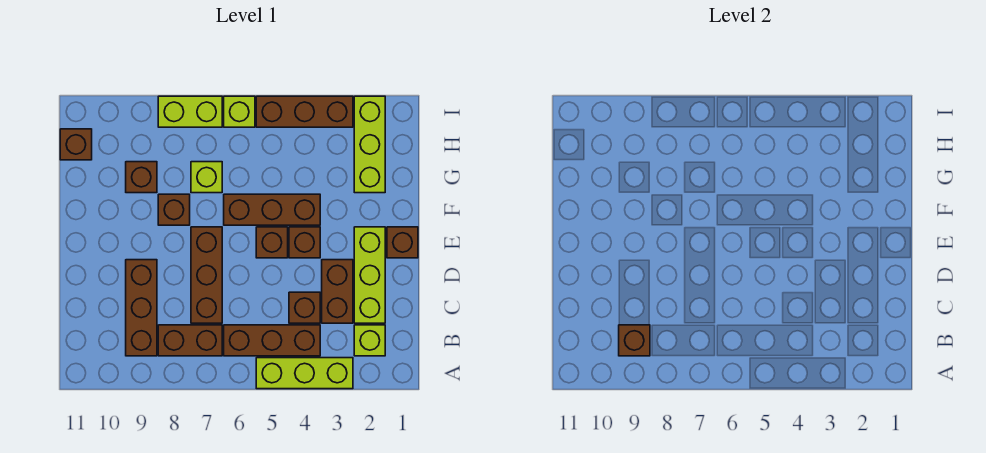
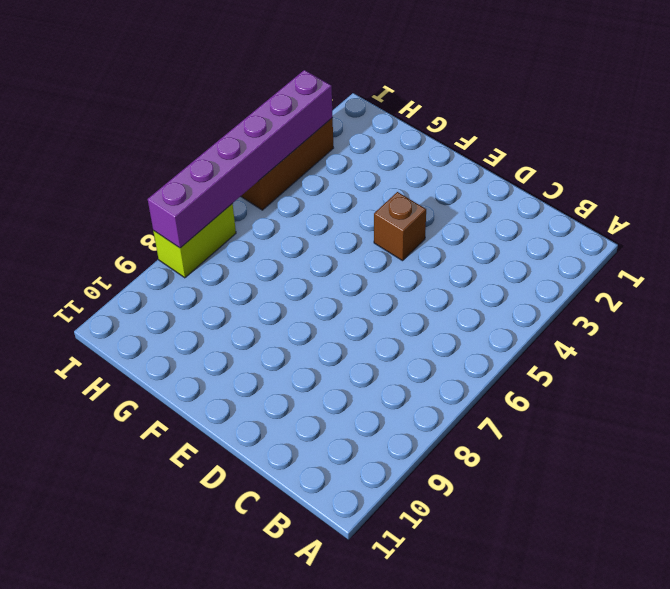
purple brick I3:I8 level 2 -> none
none -> lime brick A3:A5 level 1
none -> lime brick B2 level 1
none -> brown brick B4:B6 level 1

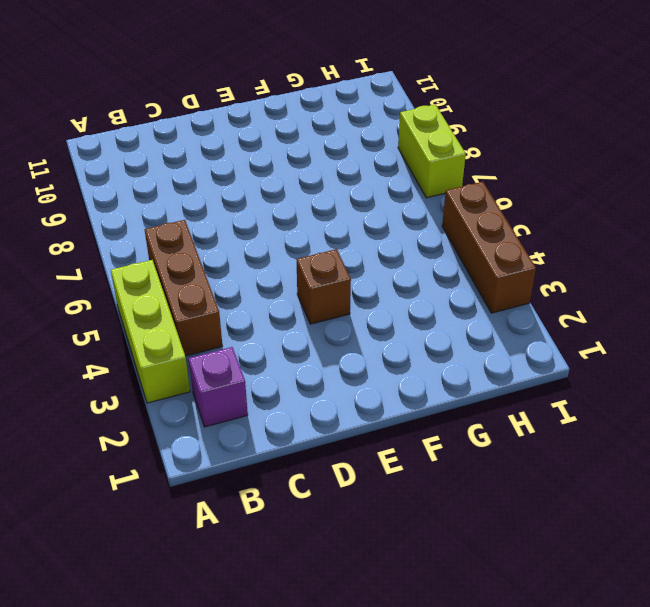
purple brick B2 level 1 -> lime brick B2 level 1
none -> brown brick B7:B8 level 1
none -> brown brick B9:D9 level 1
none -> lime brick C2:E2 level 1

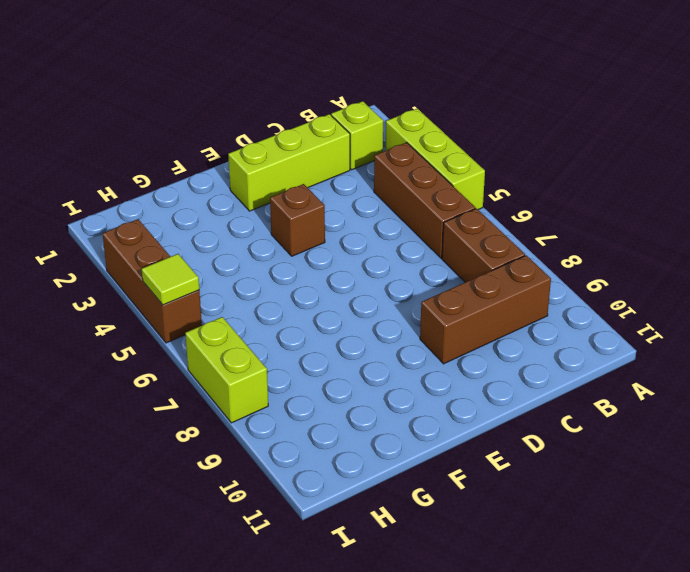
lime tile I5 level 2 -> none
none -> brown brick C3:D3 level 1
none -> brown brick C4 level 1
none -> brown brick C7:E7 level 1

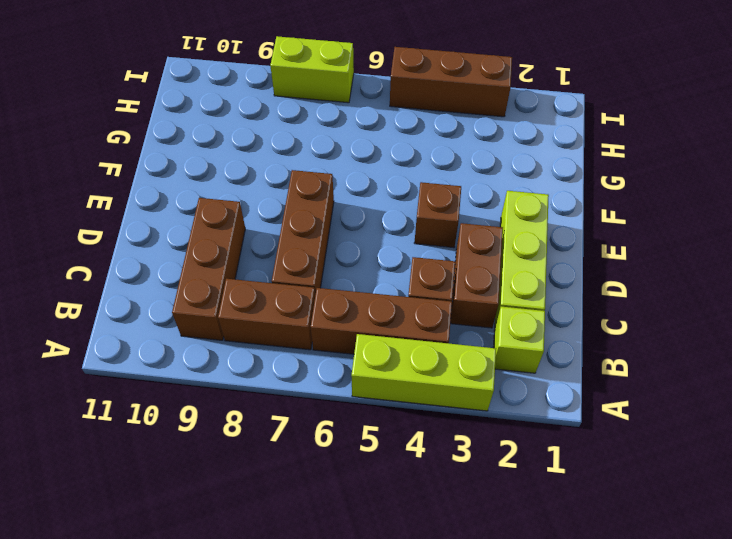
none -> brown brick E1 level 1
none -> brown brick E5 level 1
none -> brown brick F4:F6 level 1

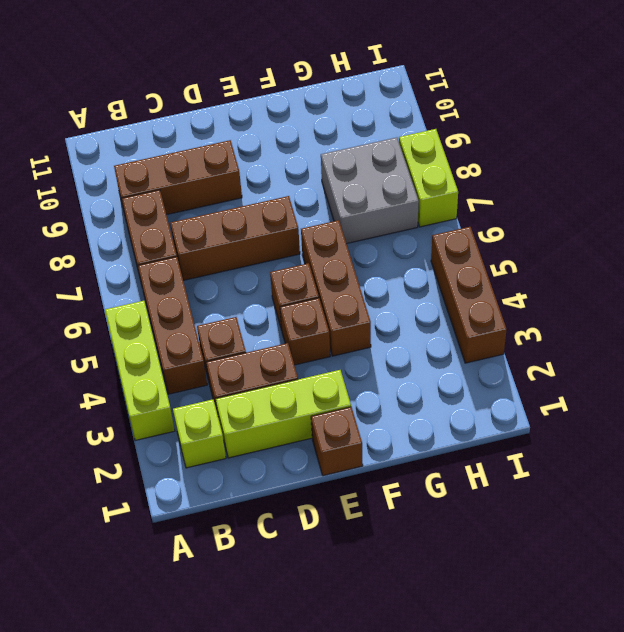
grey brick G7:H8 level 1 -> lime brick G7 level 1
none -> brown brick F8 level 1
none -> lime brick G2:I2 level 1
none -> brown brick G9 level 1

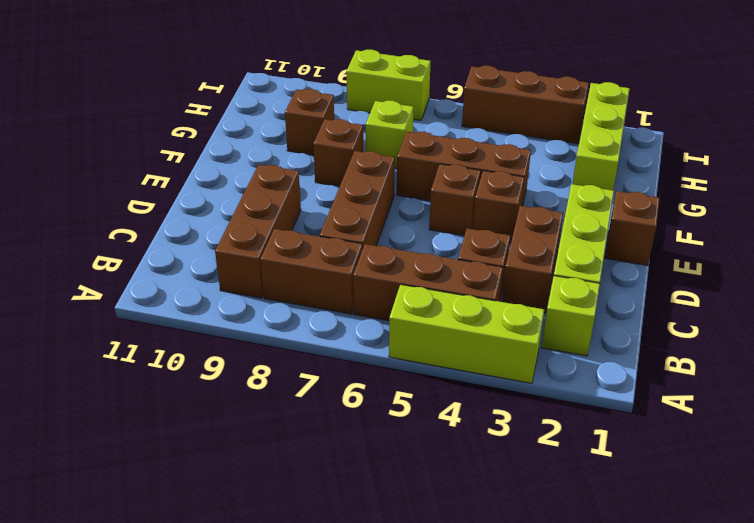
none -> brown brick H11 level 1
none -> lime brick I6 level 1
none -> brown brick B9 level 2

